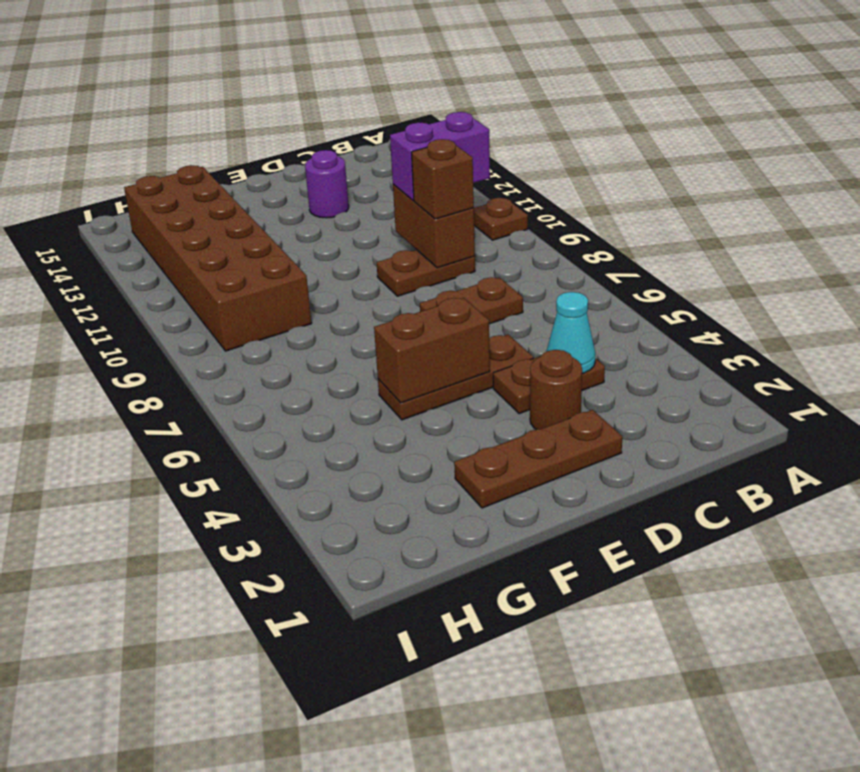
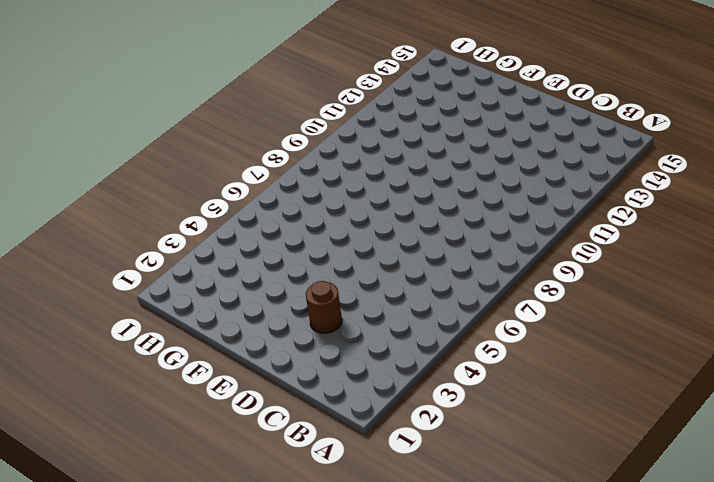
none -> brown plate A10 level 1
none -> brown plate C4:D4 level 1
none -> brown plate C7:D7 level 1

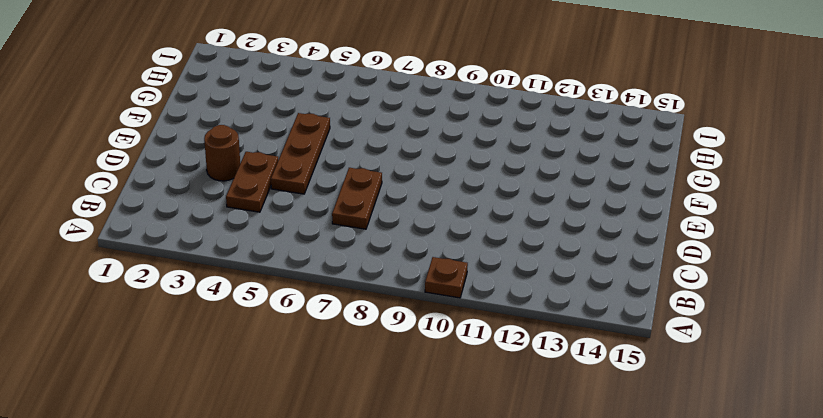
none -> brown plate C9:D9 level 1
none -> brown plate D2:F2 level 1
none -> purple round brick D13 level 1

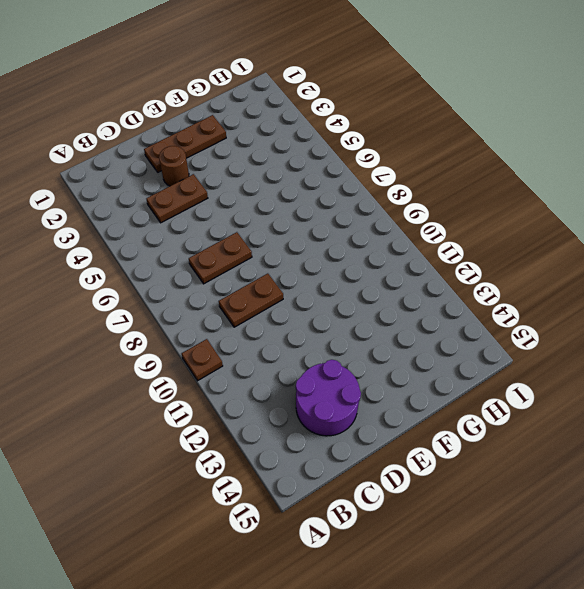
purple round brick C13:D14 level 1 -> purple round brick D13 level 1
none -> brown plate D5:F5 level 1
none -> brown brick G9:H14 level 1
none -> cyan cone C4 level 2

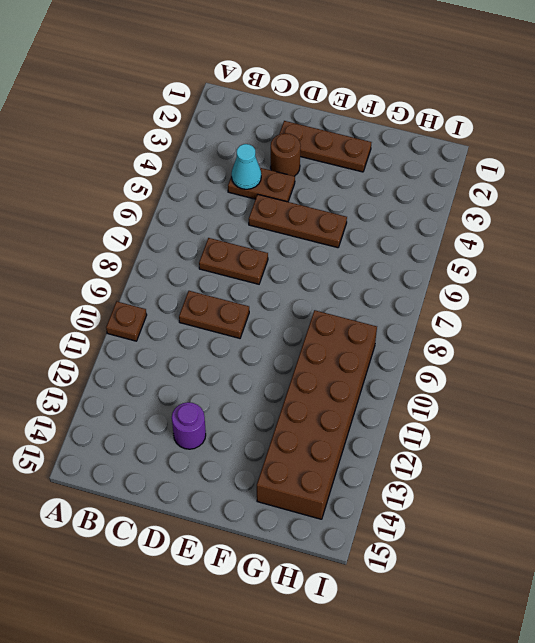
none -> brown brick C9:C10 level 2
none -> brown brick E5:F5 level 2
none -> purple brick B10:C10 level 3

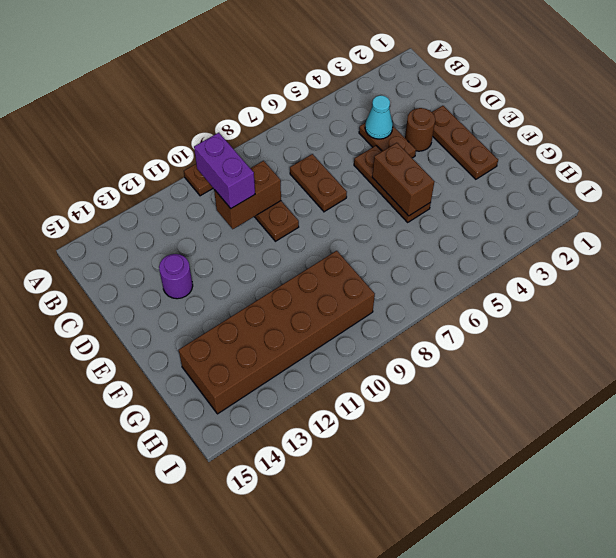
none -> brown brick C9 level 3

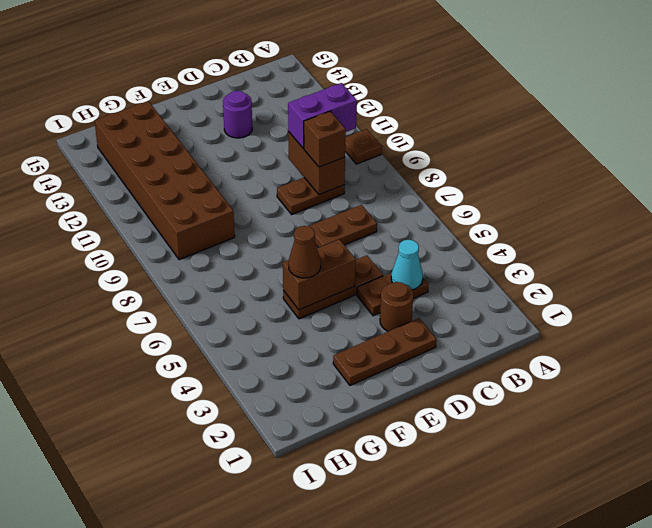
brown cone F5 level 3 -> none

